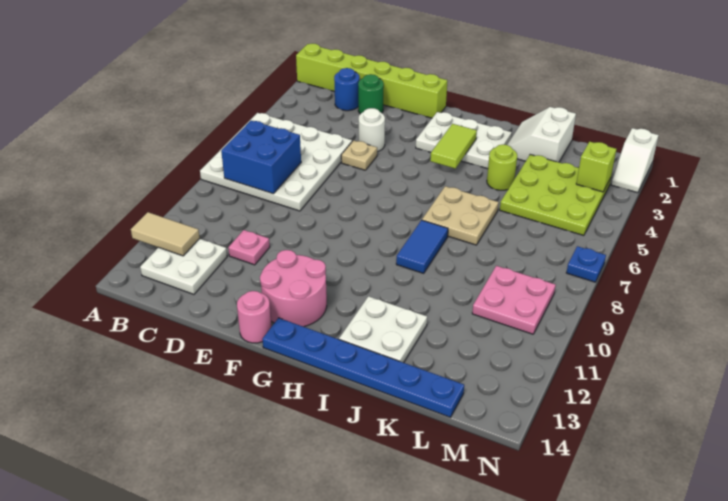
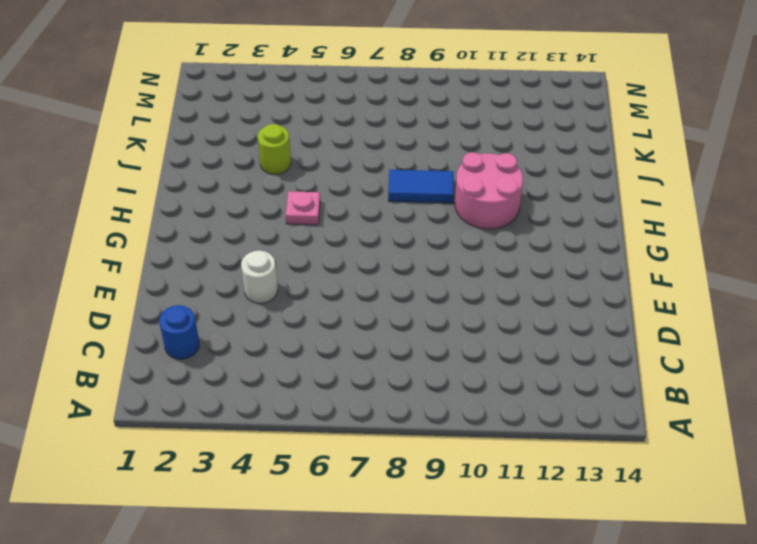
pink plate H5 level 1 -> pink plate D11 level 1
pink round brick H10:I11 level 1 -> pink round brick F12:G13 level 1
none -> lime brick A1:F1 level 1
none -> white plate A5:D8 level 1
none -> white plate B12:C13 level 1

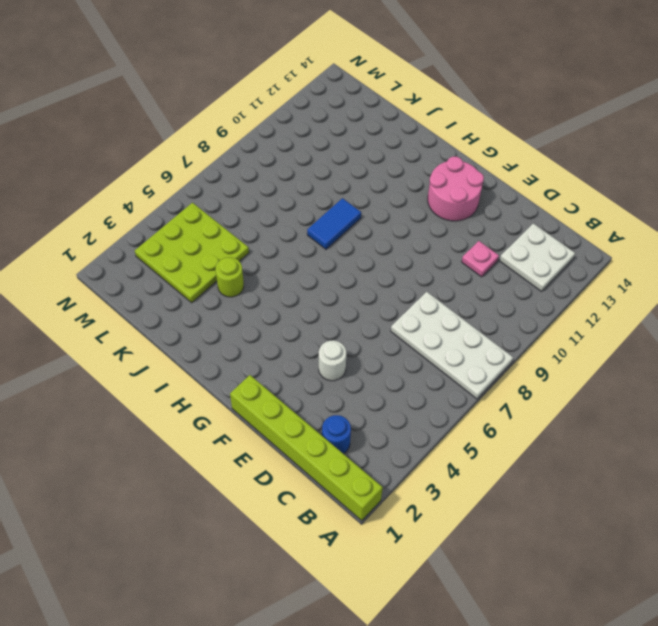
white plate A7:D8 level 1 -> white plate A5:D8 level 1
none -> green round brick D2 level 1
none -> tan plate E5 level 1
none -> pink round brick F14 level 1

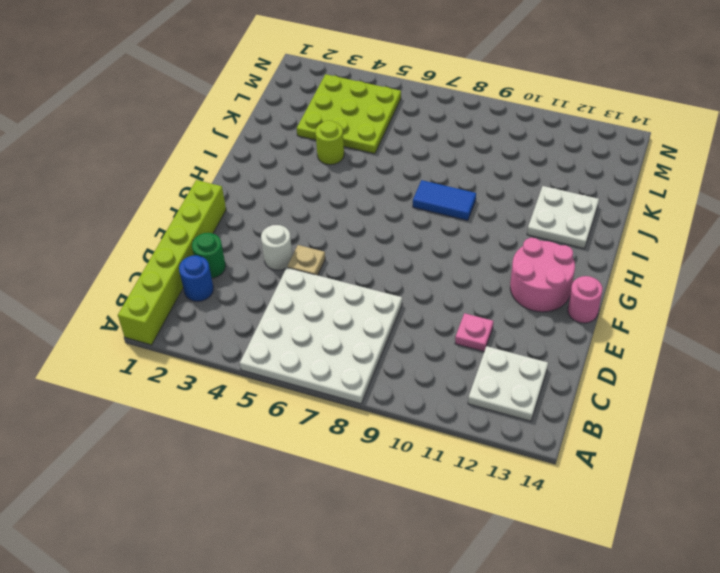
none -> white plate G2:I3 level 1
none -> blue plate G14:L14 level 1
none -> tan plate I6:J7 level 1

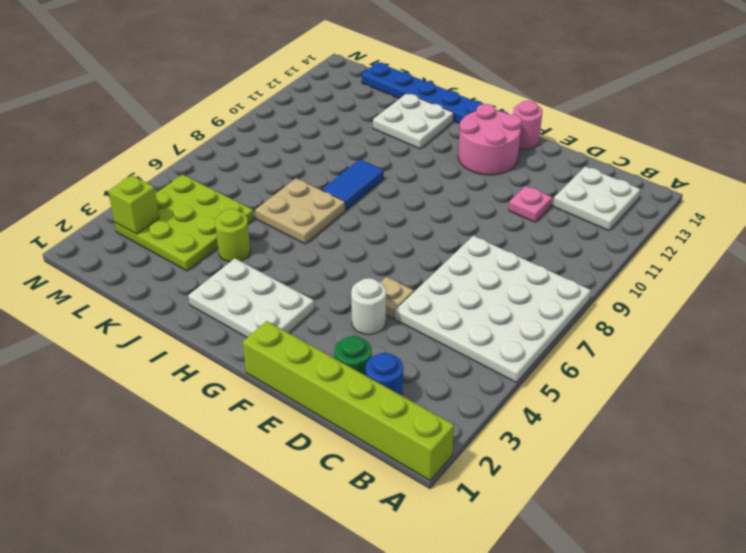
none -> white slope J1:K2 level 1 top K
none -> pink plate L9:M10 level 1
none -> white slope N1:N2 level 1 top 1

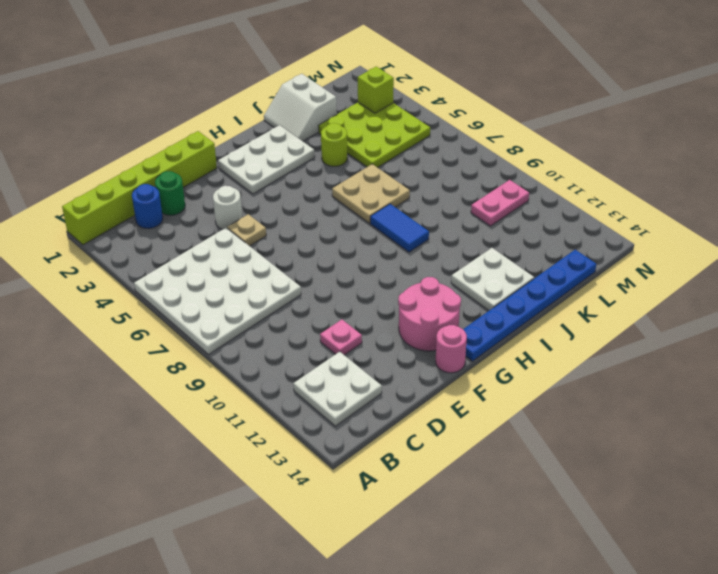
pink plate L10:M10 level 1 -> pink plate L9:M10 level 1
none -> white slope N1:N2 level 1 top 1
none -> blue plate N7 level 1
none -> tan tile A12:B12 level 2

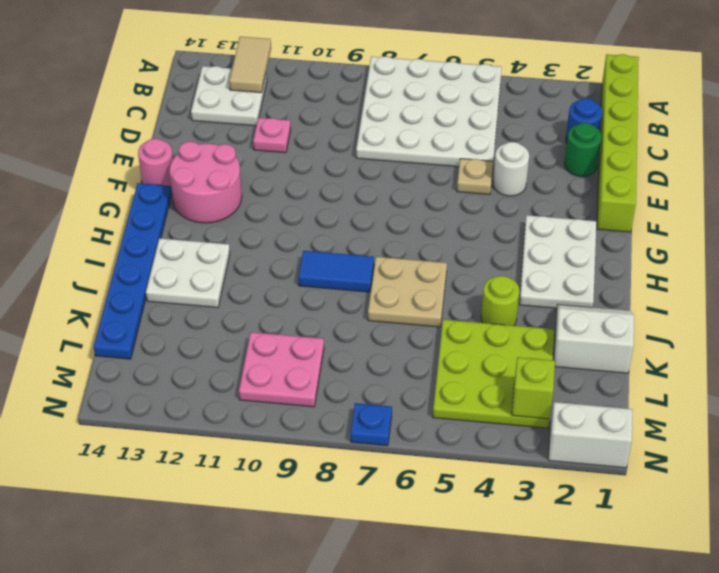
white brick N1:N2 level 1 -> white slope N1:N2 level 1 top 1
none -> blue brick B7:C8 level 2
none -> lime tile H3:H4 level 2

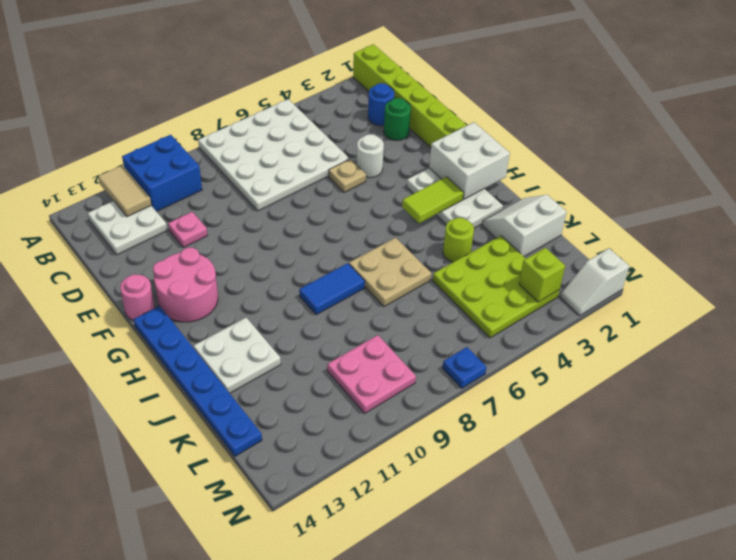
blue brick A10:B11 level 1 -> blue brick B7:C8 level 2
white brick G1:H2 level 2 -> none

